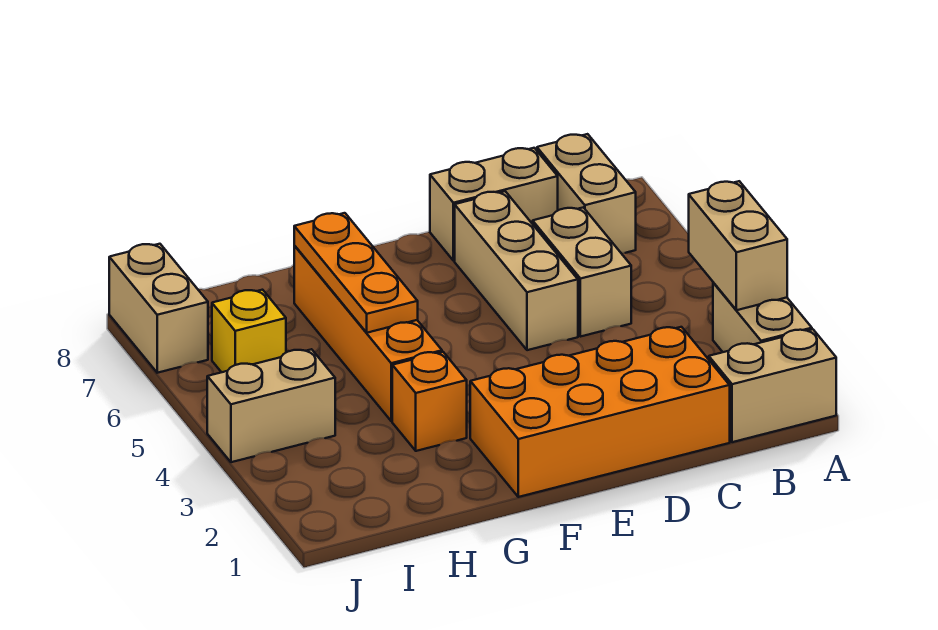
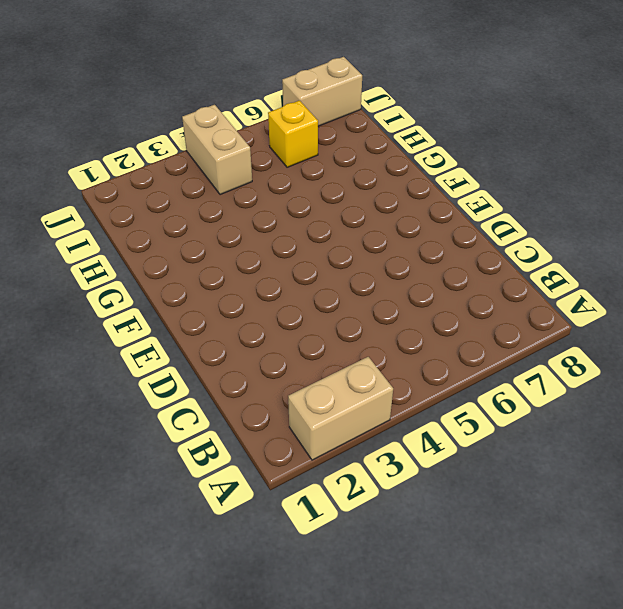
none -> tan brick A1:B1 level 1
none -> tan brick B7:B8 level 1
none -> orange brick C1:F2 level 1

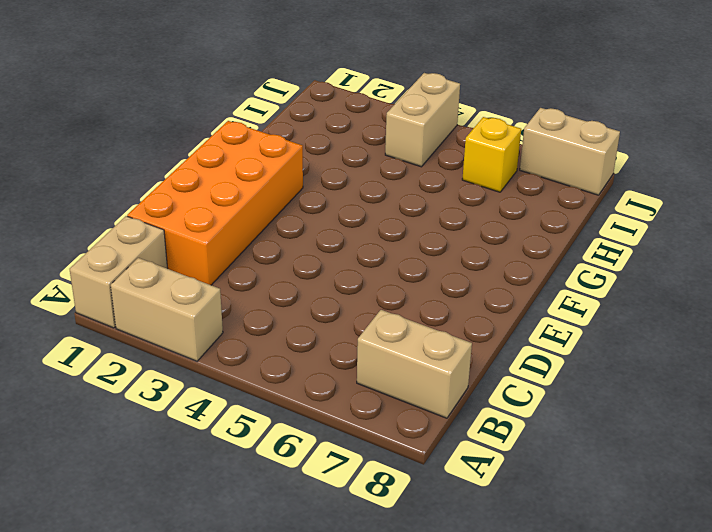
none -> tan brick C5:C6 level 1
none -> tan brick C8:D8 level 1
none -> tan brick D5:D7 level 1

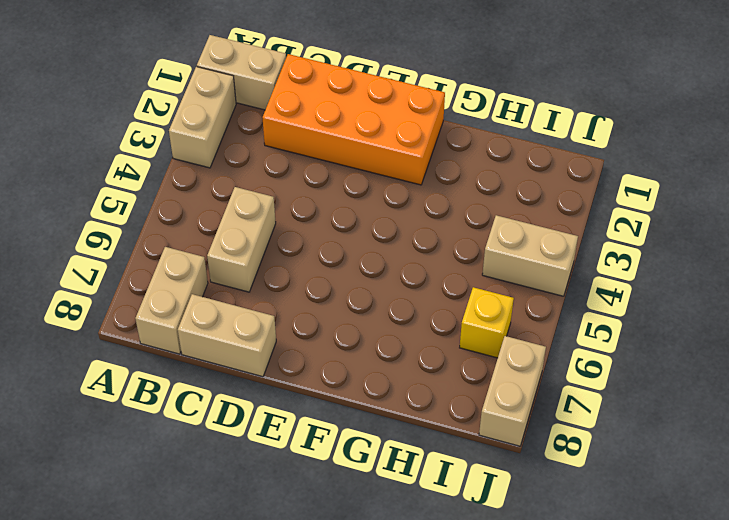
none -> tan brick D5:D7 level 1
none -> orange brick G3 level 1
none -> orange brick G4:G7 level 1

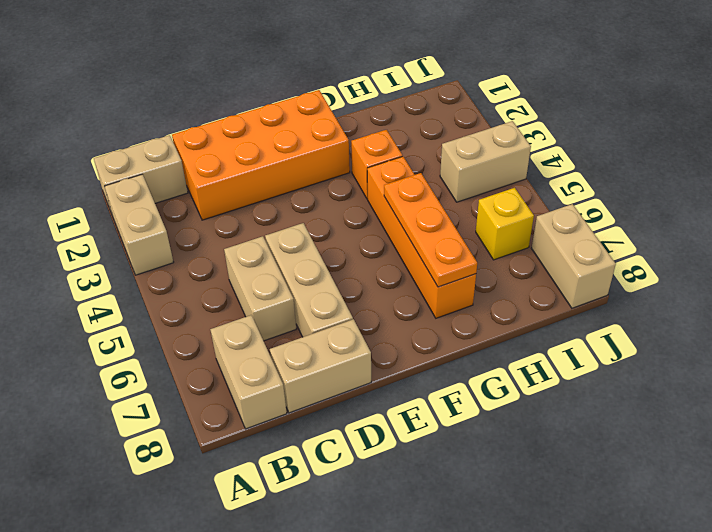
none -> tan brick A3:A4 level 2

